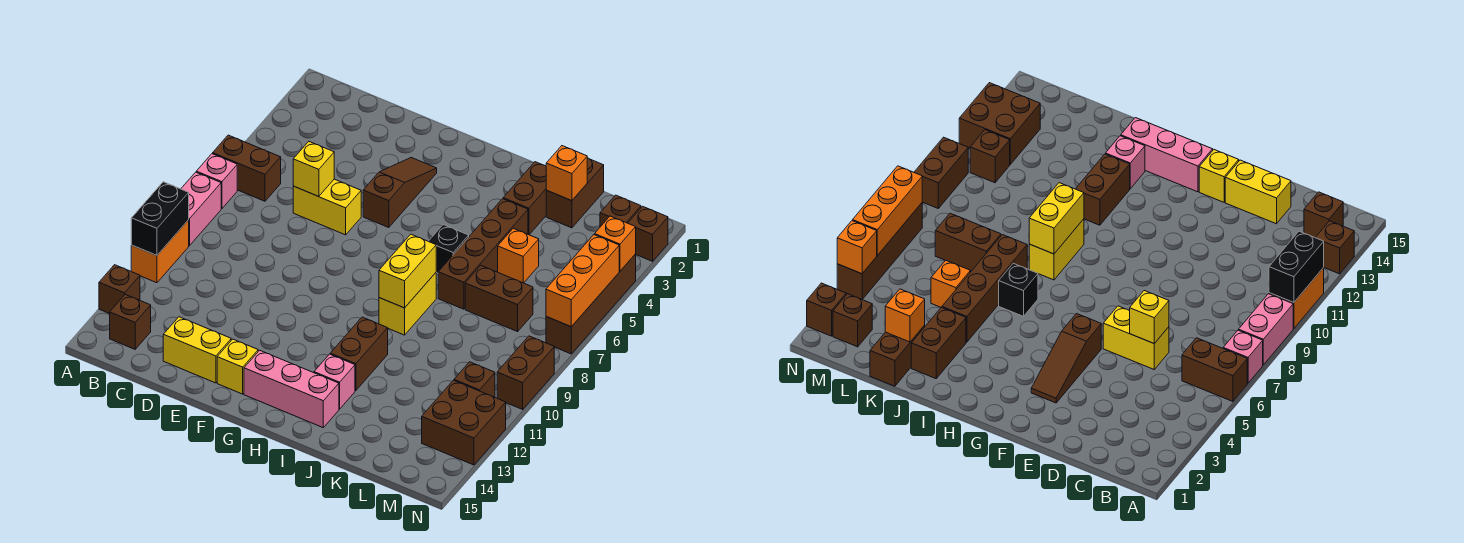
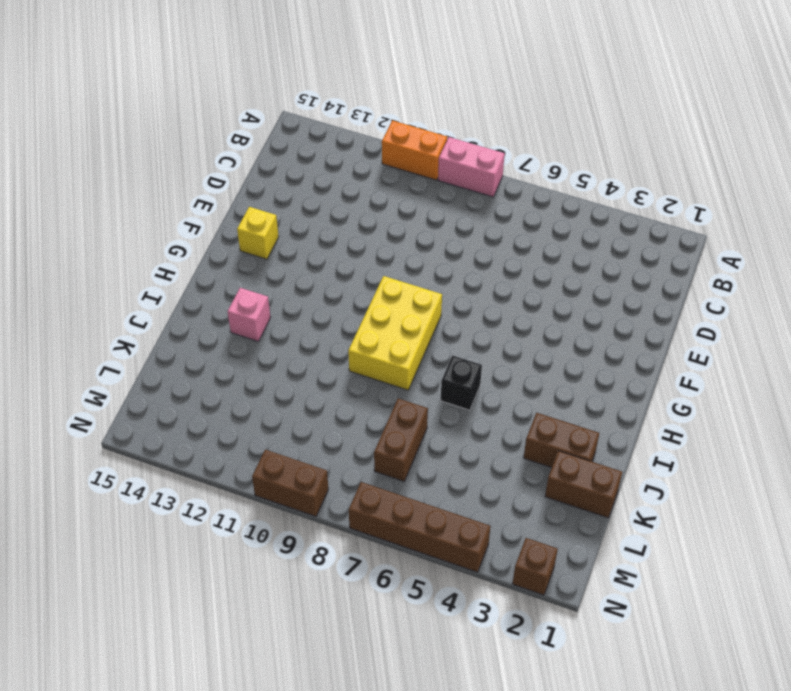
yellow brick G8:I9 level 1 -> yellow brick I8:I9 level 1
none -> brown brick A6:B6 level 1
none -> pink brick A7 level 1
none -> brown brick A13 level 1
none -> brown brick B14 level 1

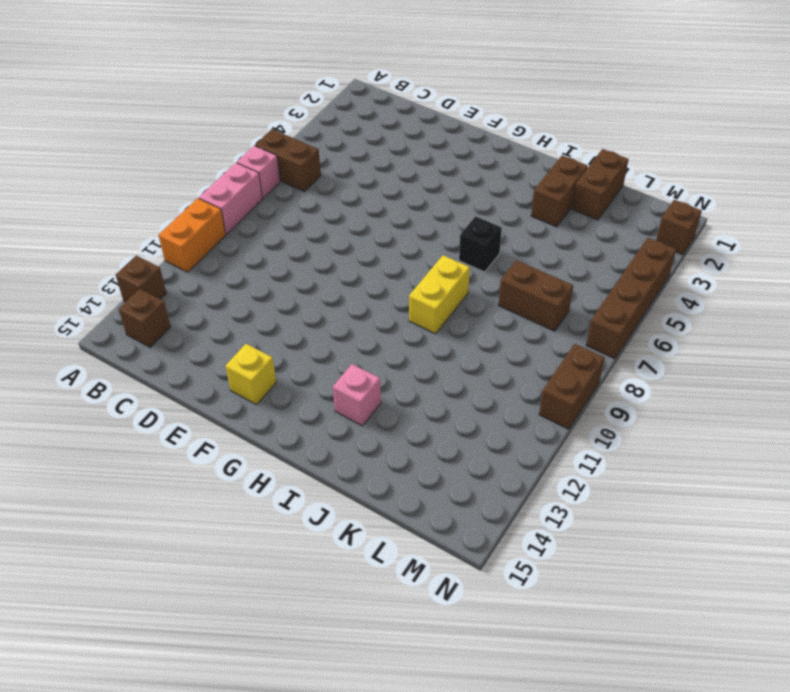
none -> yellow brick D6:E6 level 1
none -> yellow brick D14:E14 level 1
none -> brown slope F3:F5 level 1 top 5
none -> pink brick G14:I14 level 1

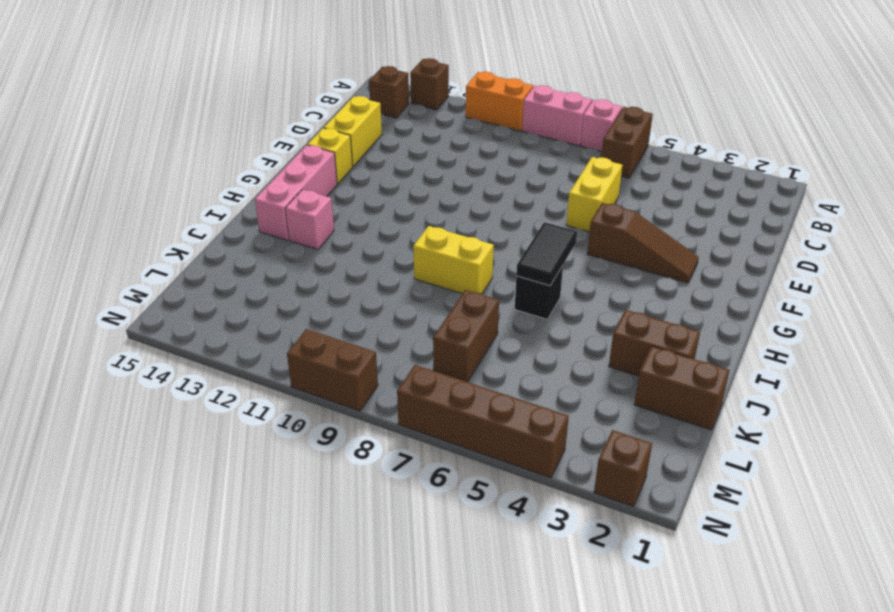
black tile H6:I6 level 2 -> none
none -> brown brick I11:I12 level 1
none -> brown brick J4:J7 level 1
none -> orange brick K5 level 1
none -> brown brick M2 level 1

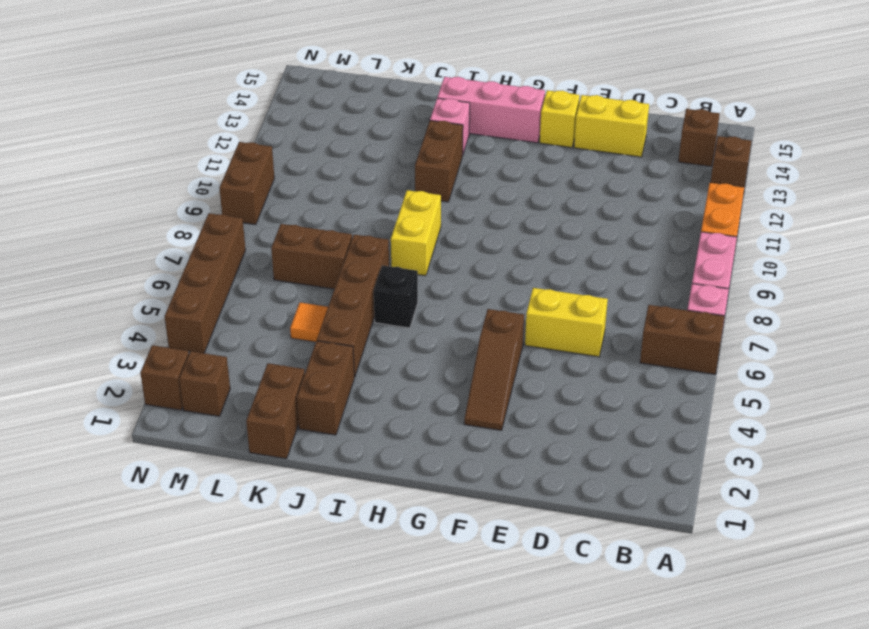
orange tile K5 level 1 -> orange brick K5 level 1
none -> brown brick M11 level 1
none -> brown brick M12:N13 level 1
none -> black brick A10:A11 level 2
none -> yellow brick D6 level 2

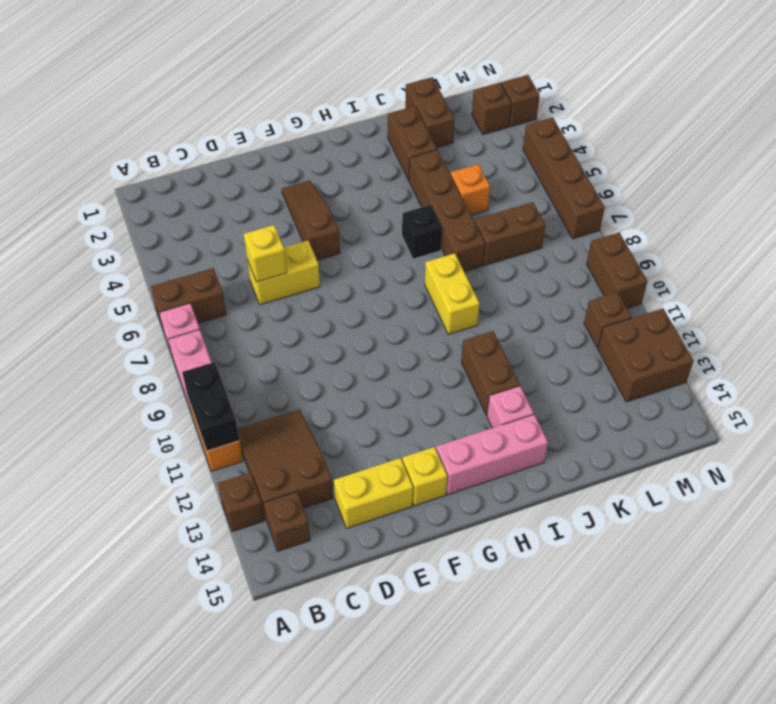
brown slope B11:C13 level 1 top 13 -> none
none -> yellow brick I8:I9 level 2
none -> orange brick K2 level 2
none -> orange brick N4 level 2
none -> orange brick N5:N7 level 2

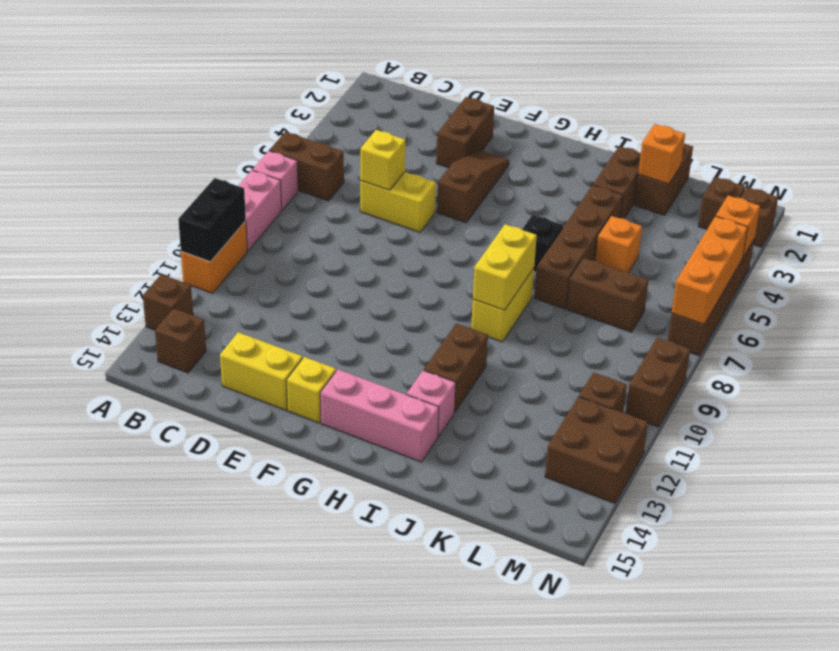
brown brick E2:E3 level 1 -> none

